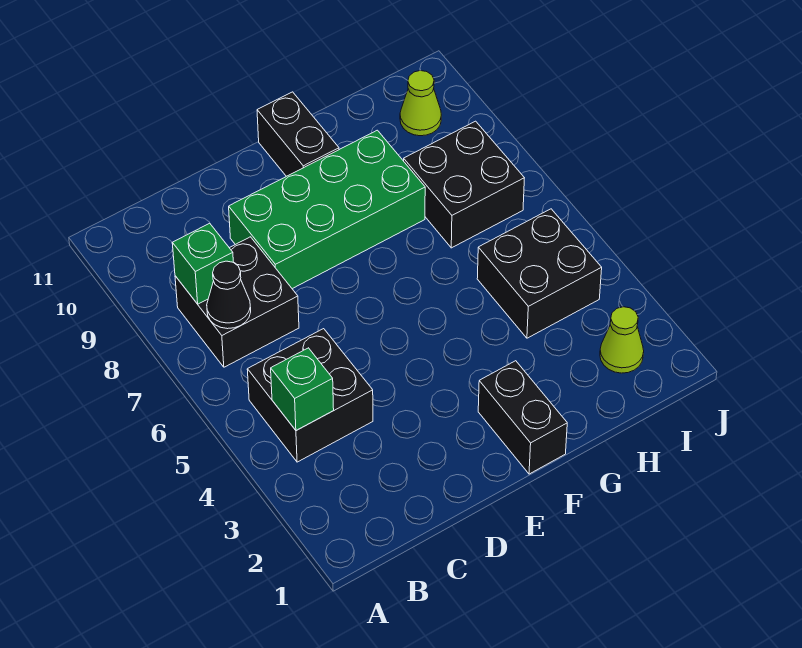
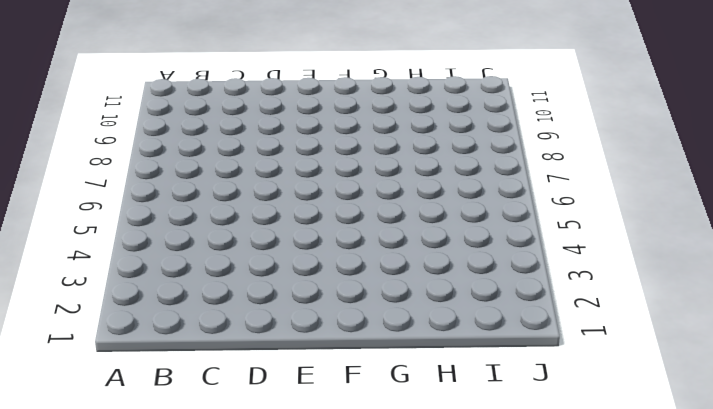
none -> black brick B4:C5 level 1
none -> black brick B7:C8 level 1
none -> green brick D8:G9 level 1

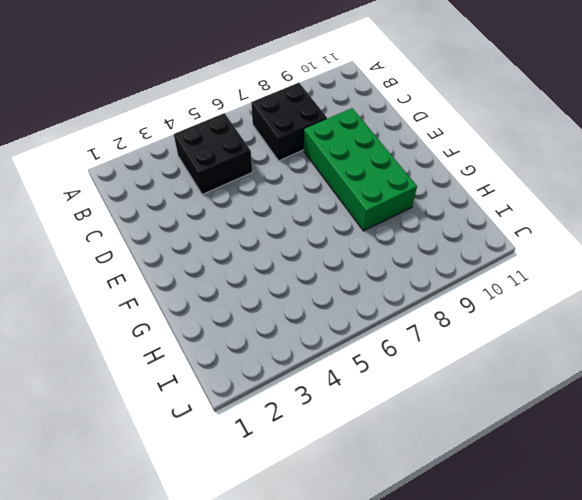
none -> black brick F1:F2 level 1
none -> black brick F10:F11 level 1
none -> black brick H4:I5 level 1

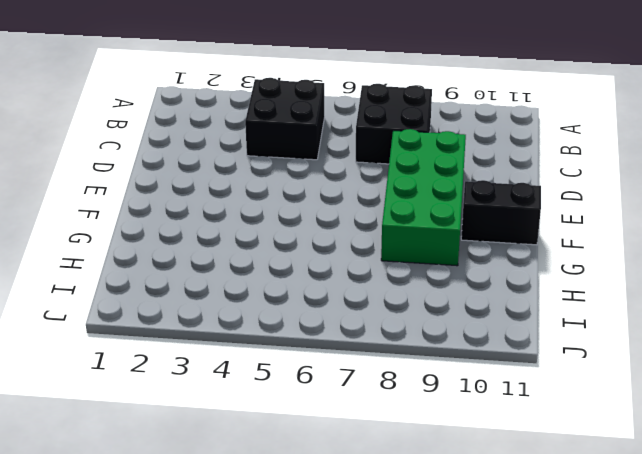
none -> black brick F1:F2 level 1
none -> black brick H4:I5 level 1
none -> black brick H7:I8 level 1

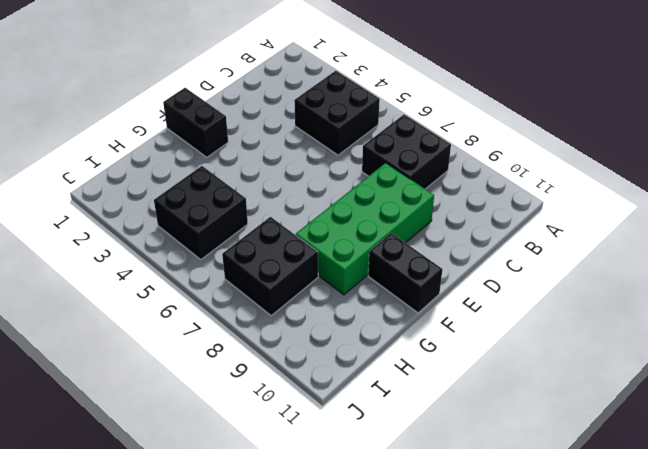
none -> lime cone I2 level 1
none -> lime cone I10 level 1
none -> green brick B4 level 2

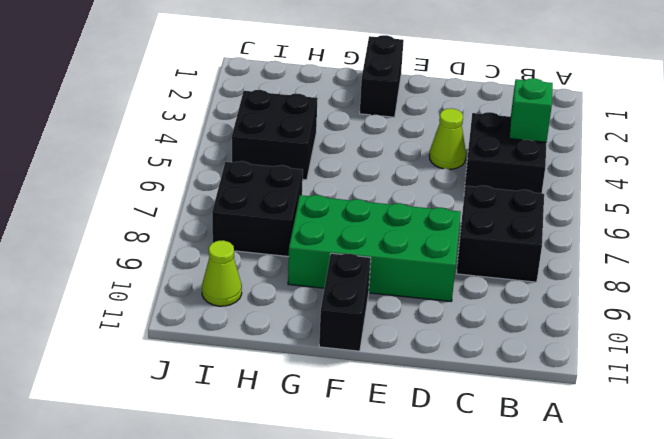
lime cone D4 level 1 -> lime cone I2 level 1
none -> black cone B7 level 2
none -> green brick B8 level 2

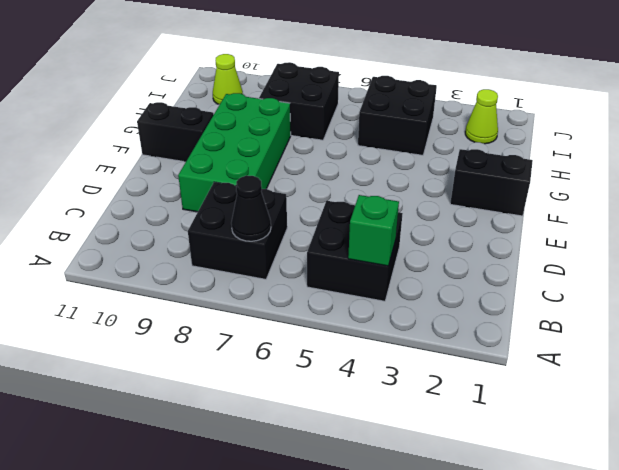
none -> green brick B8 level 2

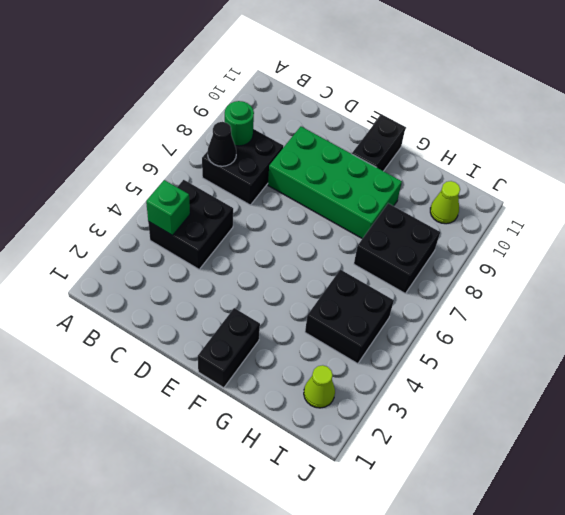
green round brick B8 level 2 -> green brick B8 level 2

